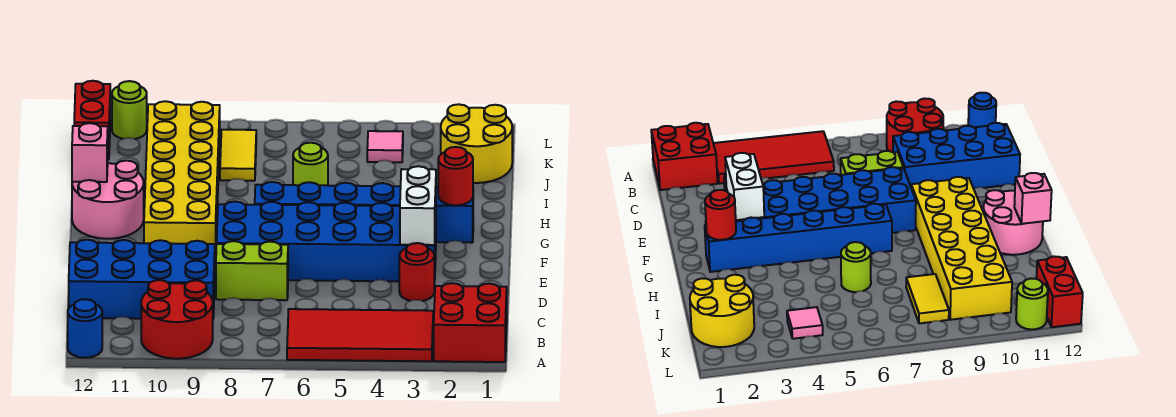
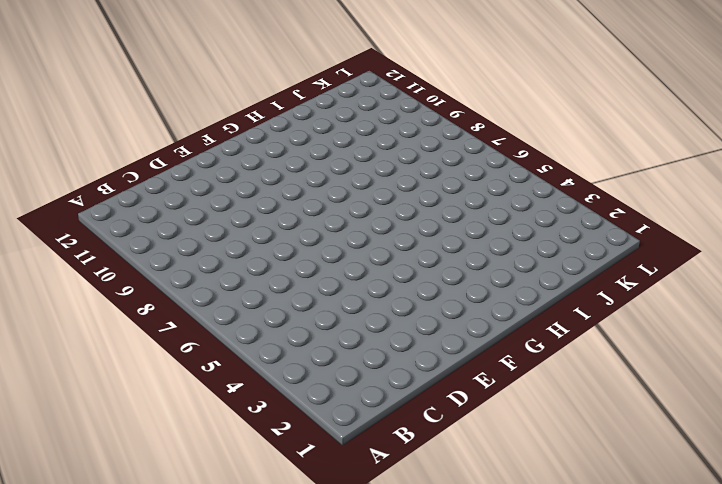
none -> red brick A1:B2 level 1
none -> red tile A3:B6 level 1
none -> red round brick A9:B10 level 1

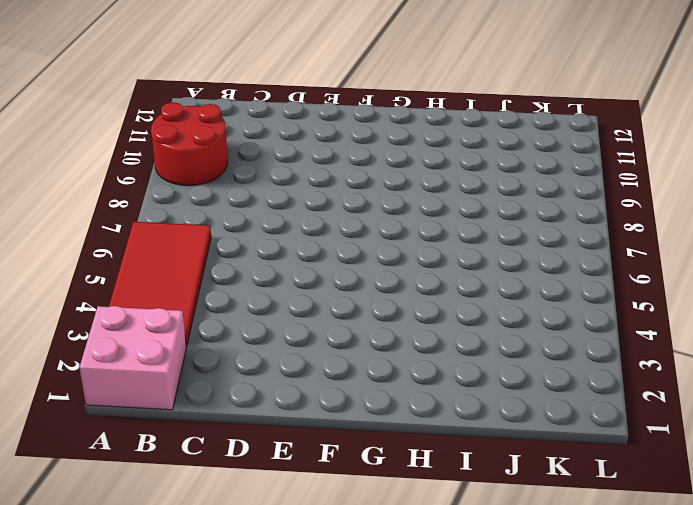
pink brick A1:B2 level 1 -> red brick A1:B2 level 1
none -> blue round brick A12 level 1
none -> blue brick C9:D12 level 1
none -> red round brick D3 level 1

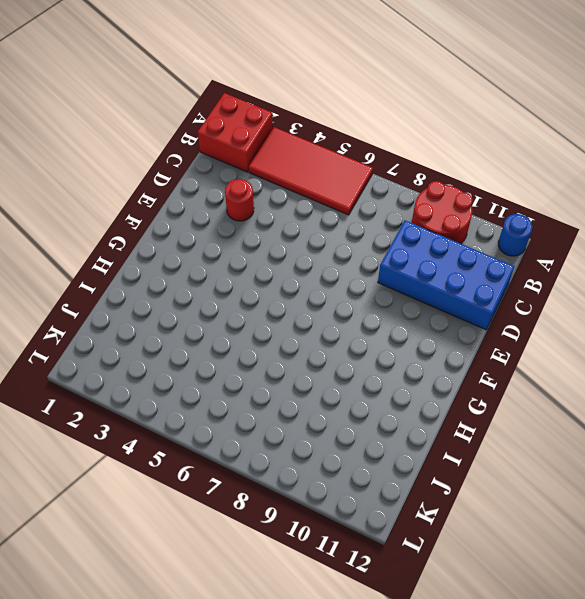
none -> lime brick D7:D8 level 1
none -> blue brick E3:F8 level 1
none -> yellow brick F9:K10 level 1

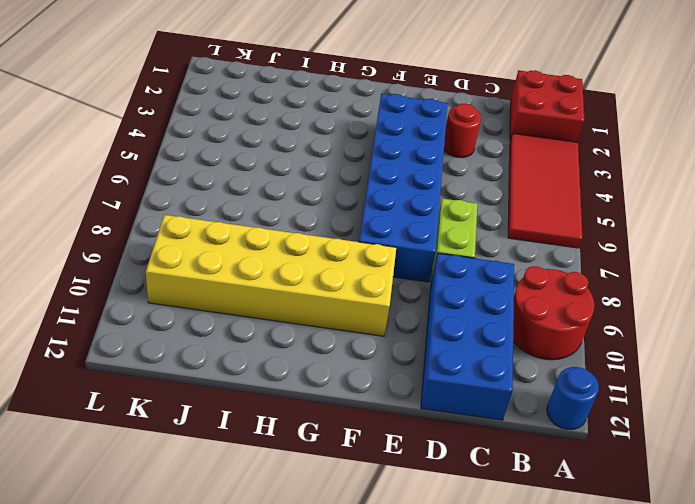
none -> blue brick G2:G7 level 1
none -> pink round brick G11:H12 level 1
none -> lime round brick I6 level 1

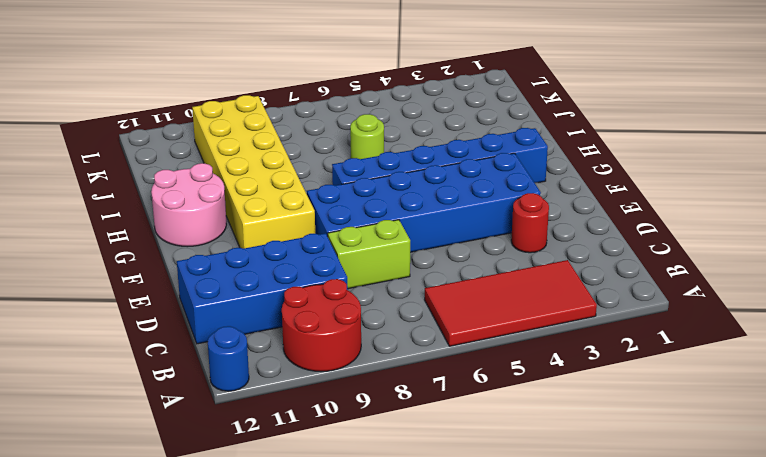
none -> red brick A1:B2 level 1
none -> yellow round brick J1:K2 level 1
none -> yellow tile J8:K8 level 1

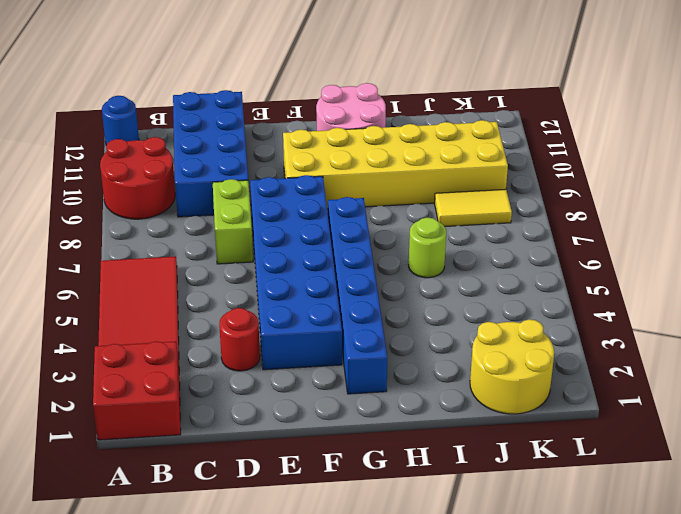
none -> pink tile K4 level 1
none -> red brick K12:L12 level 1
none -> lime round brick L11 level 1

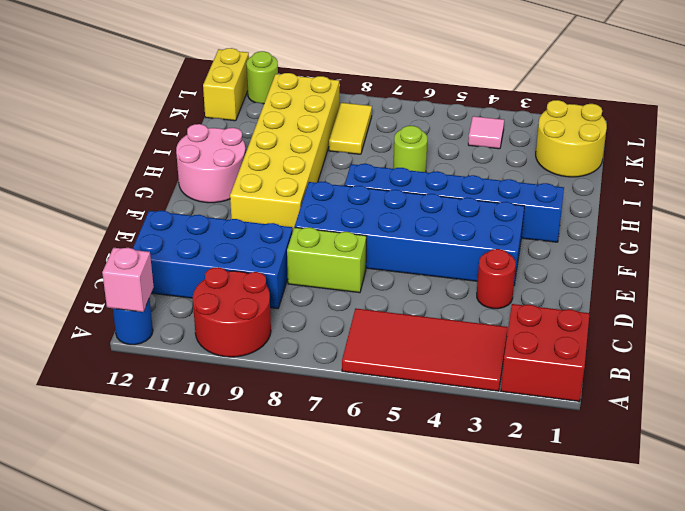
pink brick A12 level 2 -> pink brick H12 level 2
yellow brick K12:L12 level 1 -> red brick K12:L12 level 1
none -> white brick E3:F3 level 2
none -> red round brick G2 level 2

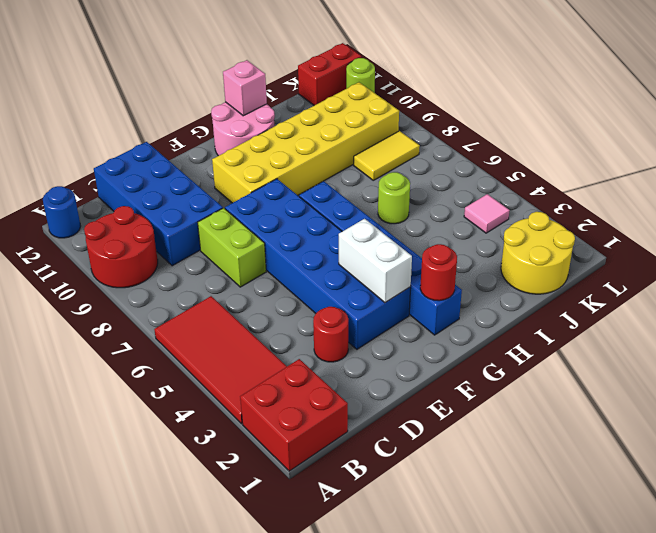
white brick F3:F4 level 2 -> white brick E3:F3 level 2

